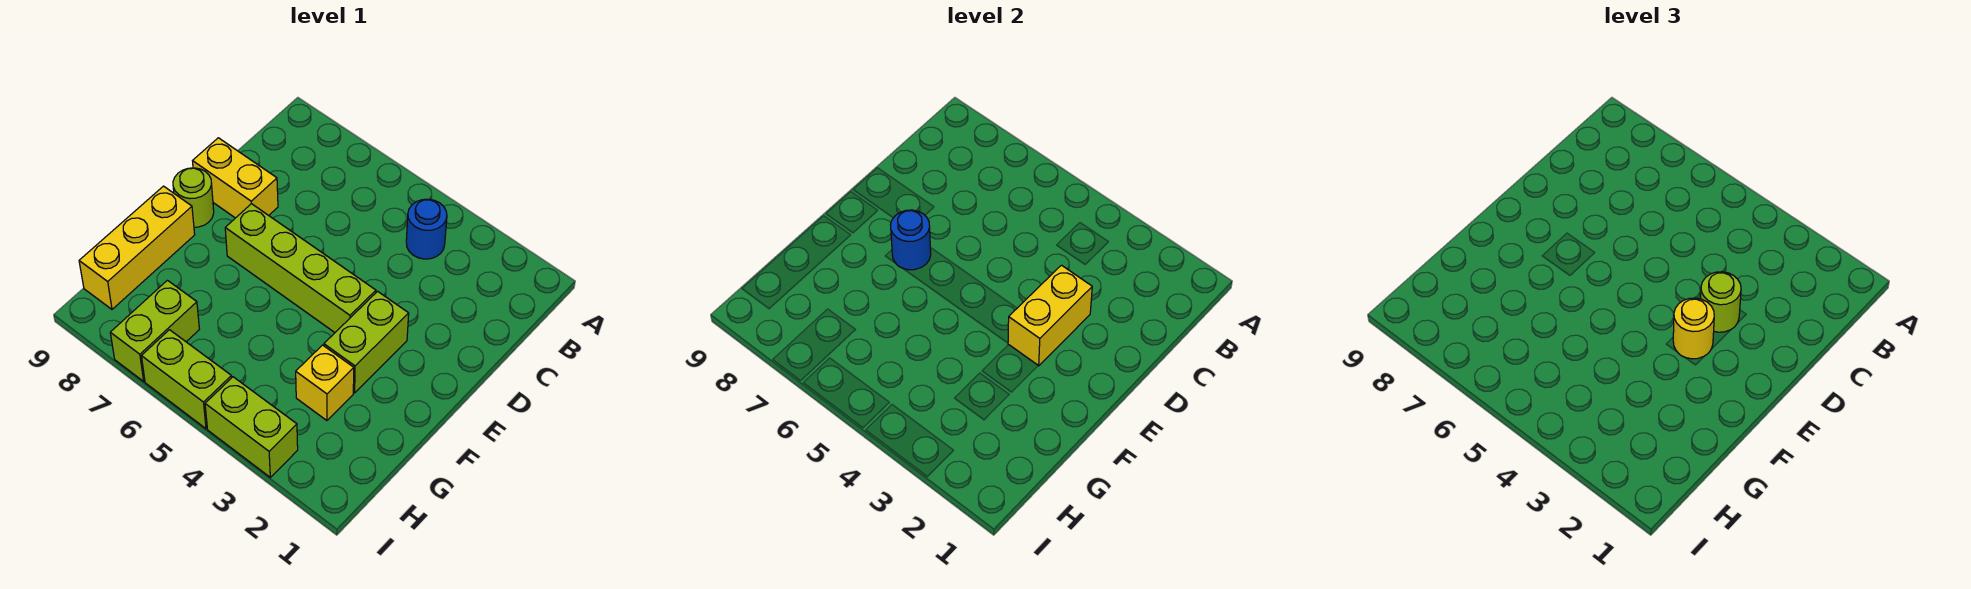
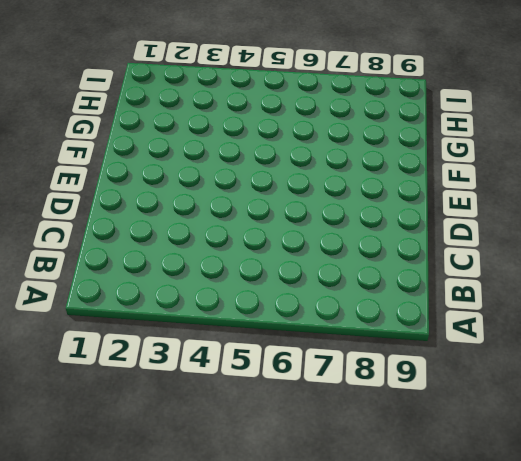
none -> blue round brick B4 level 1
none -> yellow brick D8:D9 level 1
none -> lime brick E3:F3 level 1

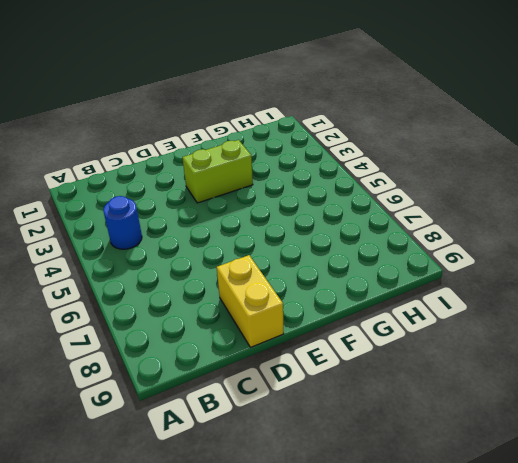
none -> lime brick E4:E7 level 1
none -> lime round brick E9 level 1
none -> yellow brick F9:H9 level 1

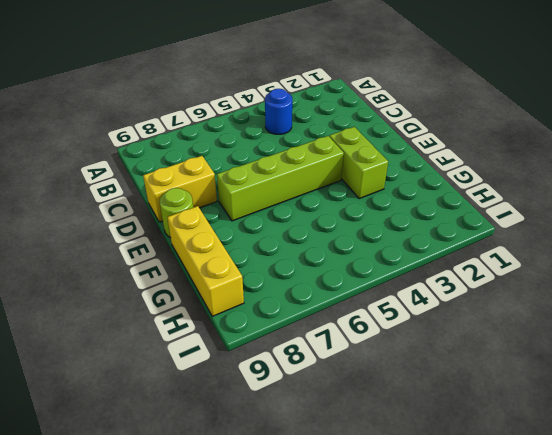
none -> yellow brick G3 level 1
none -> lime brick H7:I7 level 1
none -> lime brick I3:I4 level 1

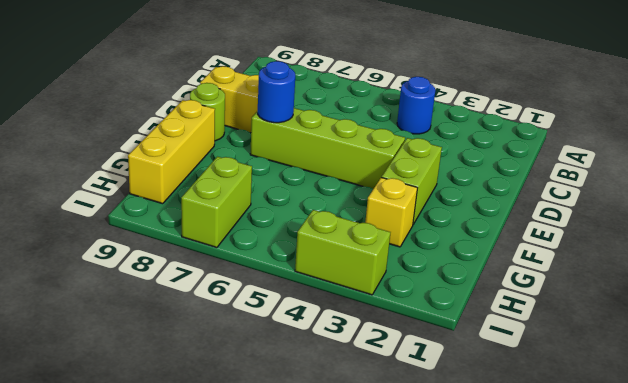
none -> lime brick I5:I6 level 1
none -> yellow brick D3:E3 level 2
none -> lime round brick D3 level 3

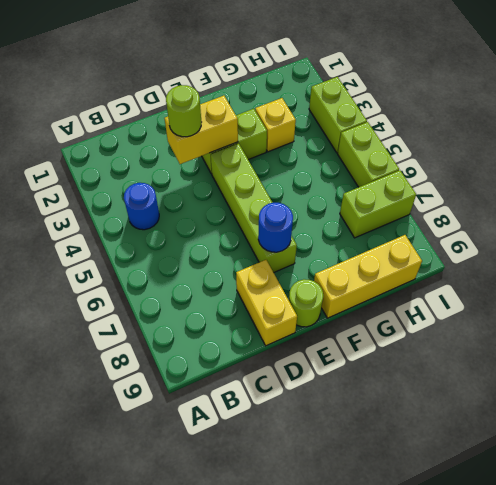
none -> yellow round brick E3 level 3

